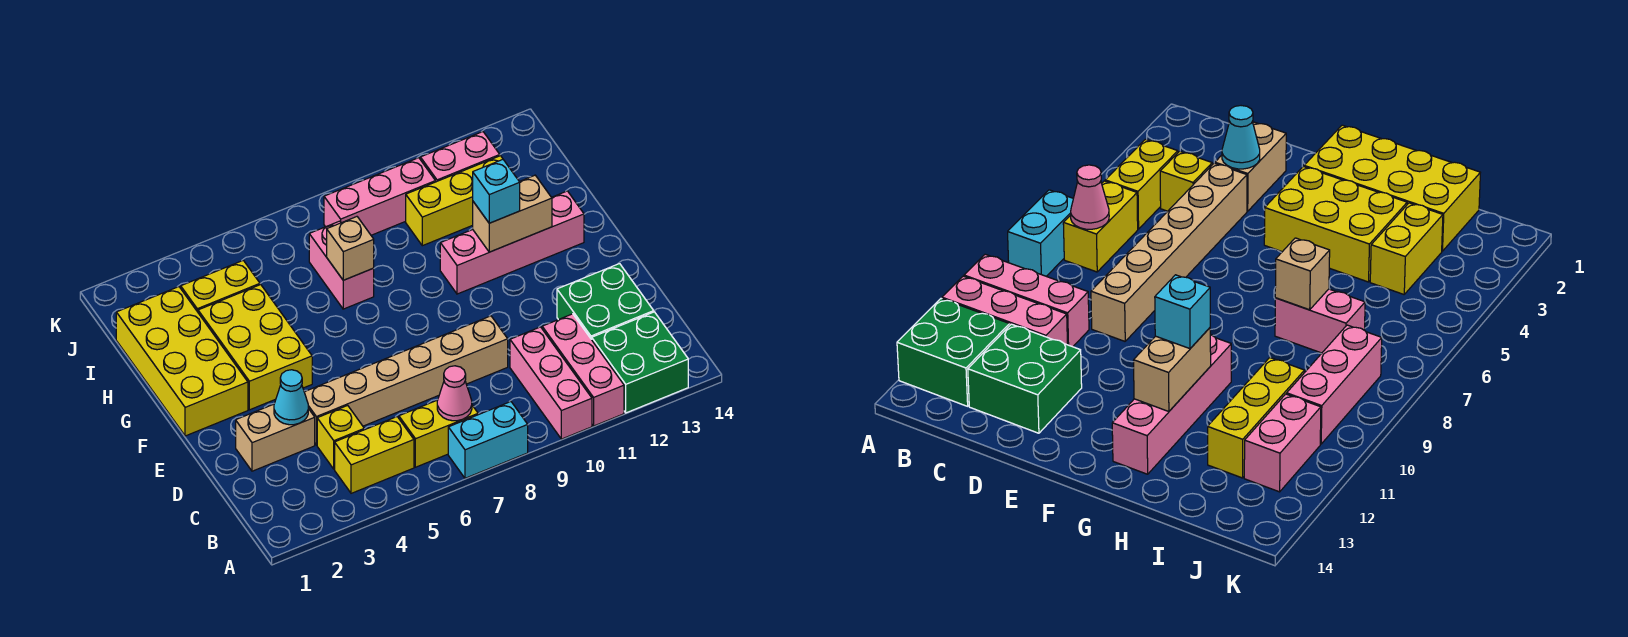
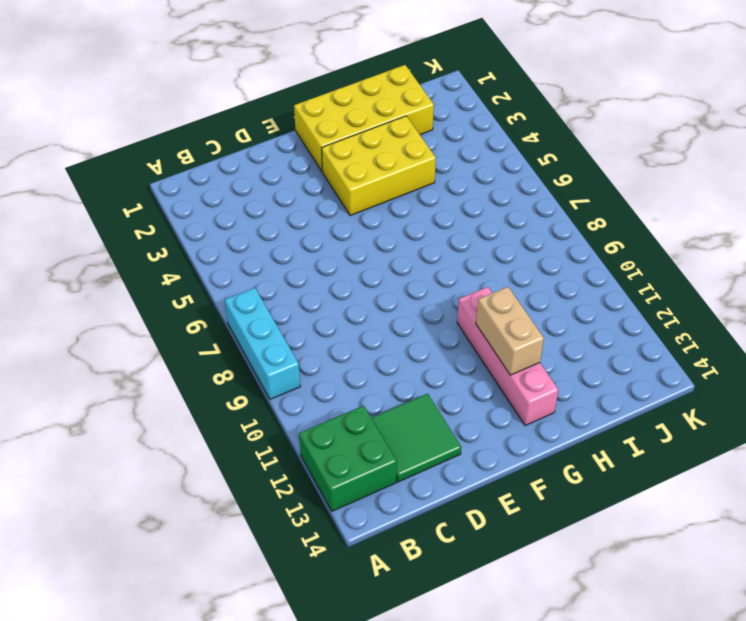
cyan brick A7:A9 level 1 -> cyan brick A7:A8 level 1
green tile C12:D13 level 1 -> green brick C12:D13 level 1
none -> pink brick A10:C10 level 1
none -> pink brick A11:C11 level 1
none -> yellow brick B4:B5 level 1

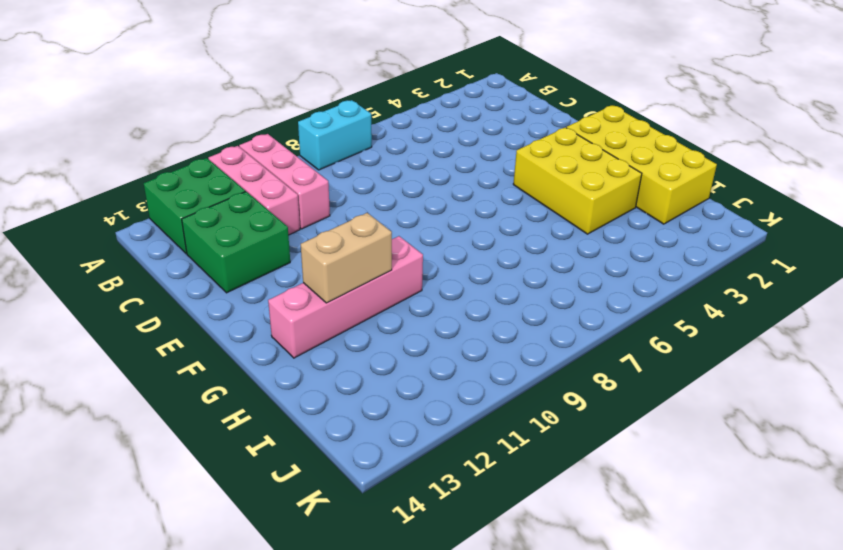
none -> yellow brick B4:B5 level 1
none -> yellow brick B6:B7 level 1
none -> yellow brick C4 level 1

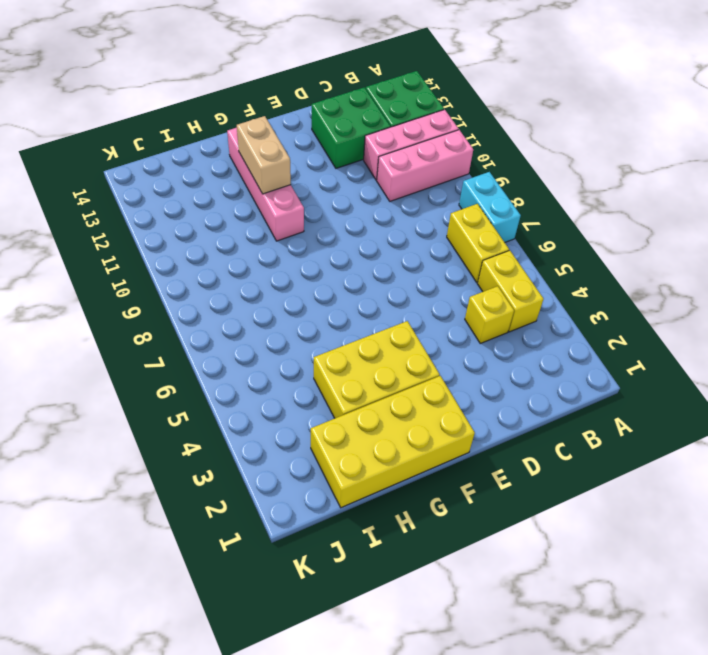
none -> tan brick D2:D3 level 1
none -> tan brick D4:D9 level 1
none -> pink brick H7:I7 level 1

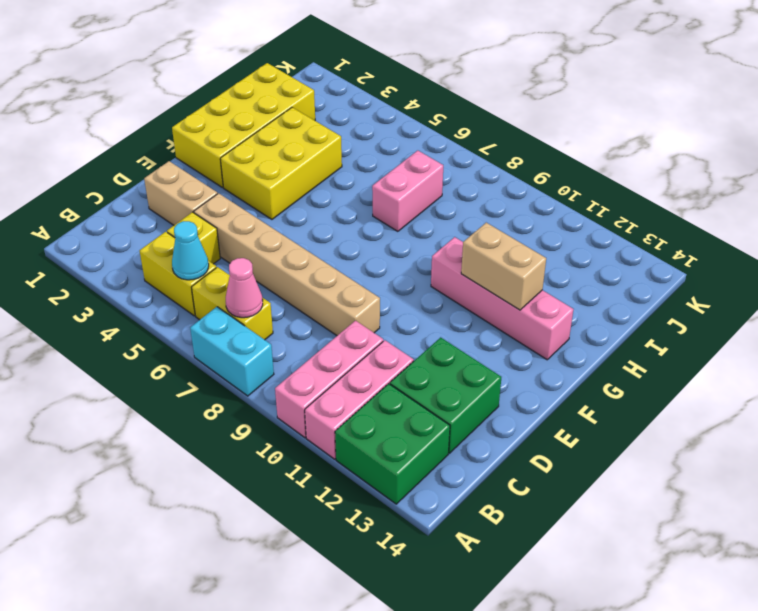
cyan cone B5 level 2 -> cyan cone D3 level 2
none -> yellow brick I3:I4 level 1
none -> yellow brick I10:I12 level 1
none -> pink brick J8:J10 level 1

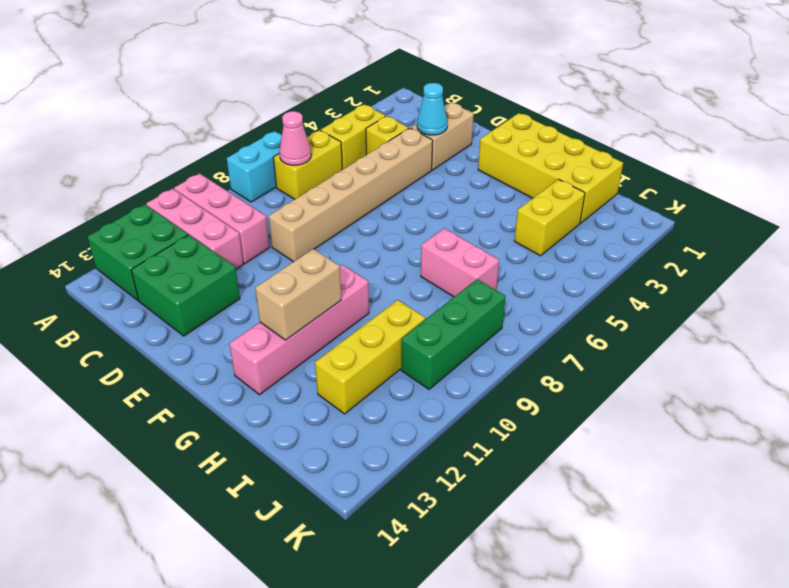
green brick J8:J10 level 1 -> pink brick J8:J10 level 1
none -> yellow brick F3:H4 level 1
none -> pink brick J11:J12 level 1
none -> tan brick H7 level 2

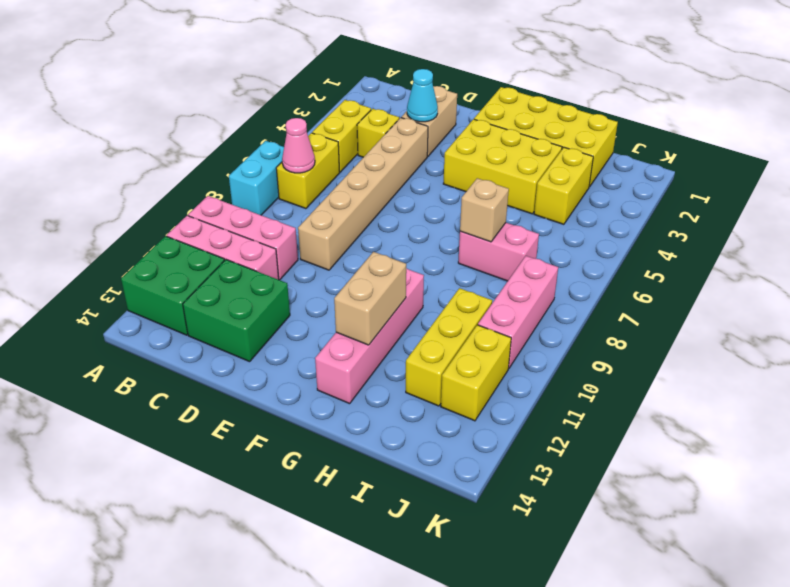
yellow brick J11:J12 level 1 -> pink brick J11:J12 level 1
none -> cyan brick G11 level 3

